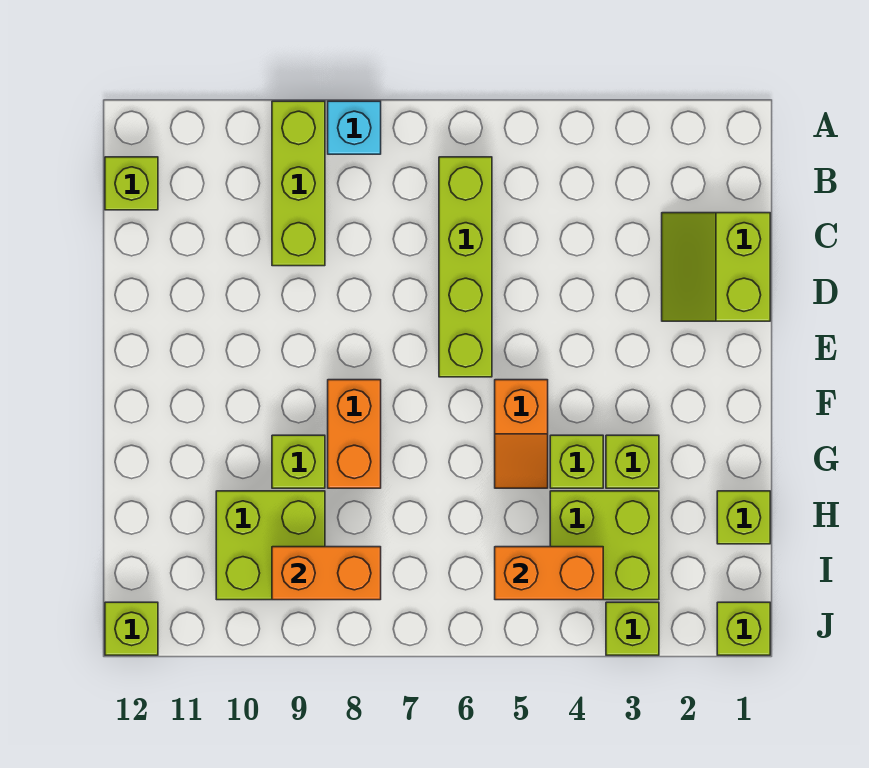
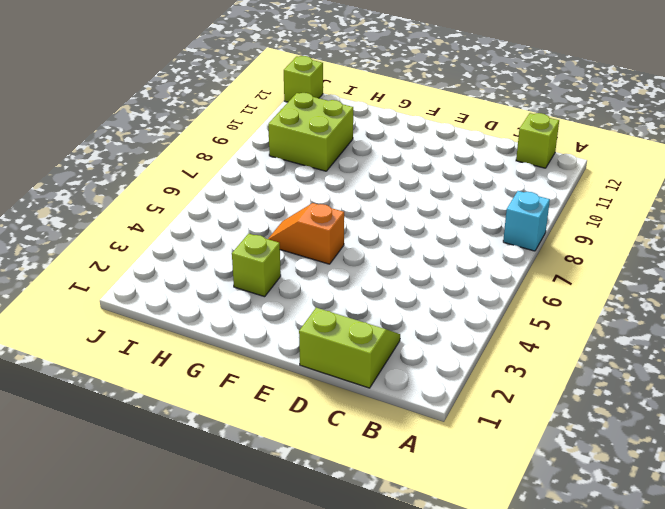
none -> lime brick A9:C9 level 1
none -> lime brick B6:E6 level 1
none -> orange brick F8:G8 level 1

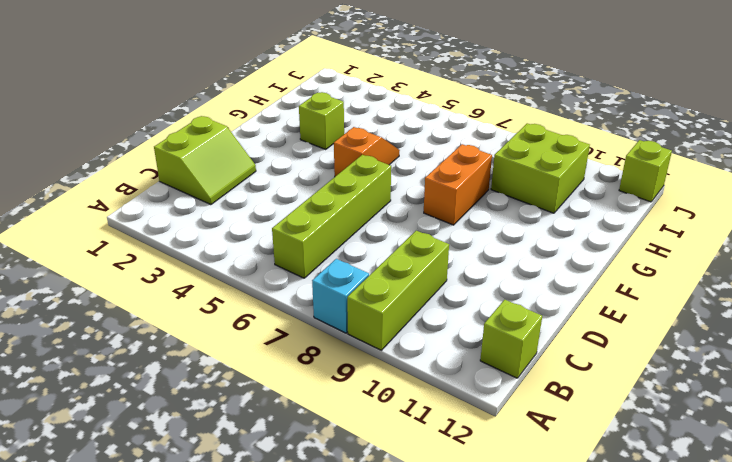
none -> lime brick G4 level 1
none -> lime brick G9 level 1
none -> lime brick H1 level 1

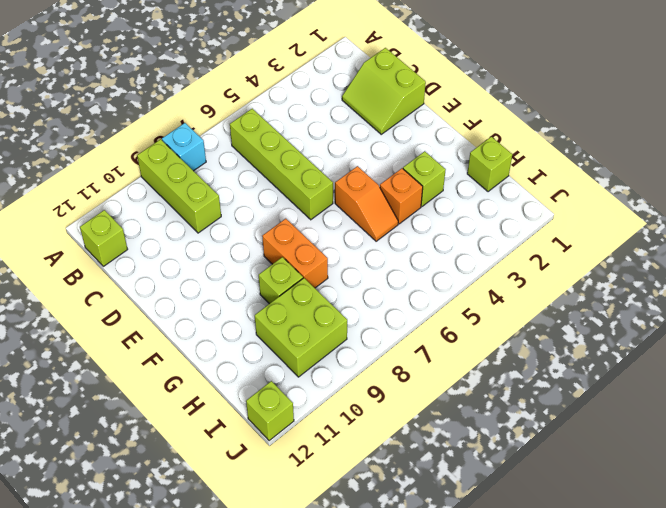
orange brick G4 level 1 -> lime brick G4 level 1
none -> lime brick H3:I4 level 1
none -> lime brick J1 level 1
none -> lime brick J3 level 1

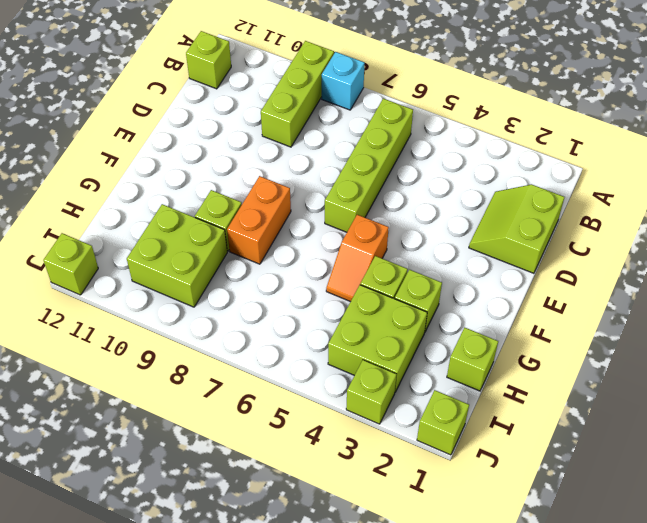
none -> orange brick I4:I5 level 2
none -> orange brick I8:I9 level 2

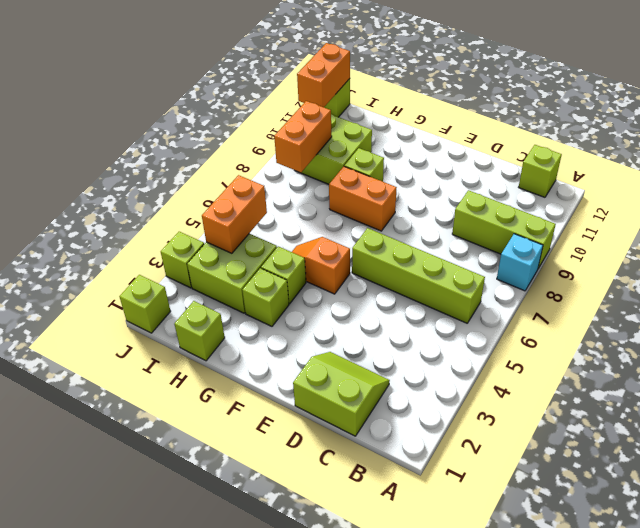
orange brick J11:J12 level 2 -> none

